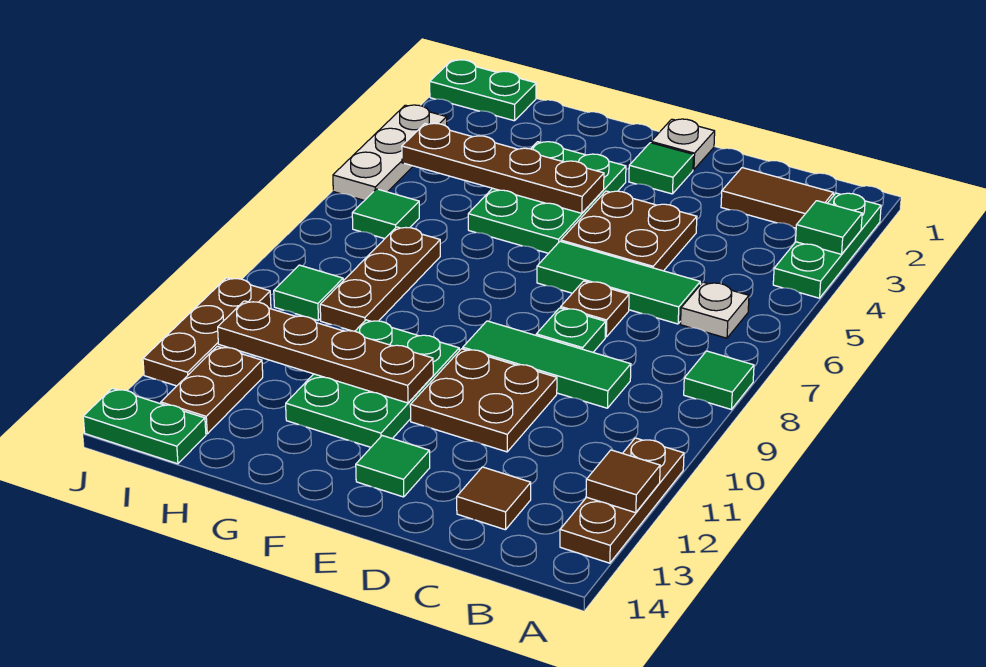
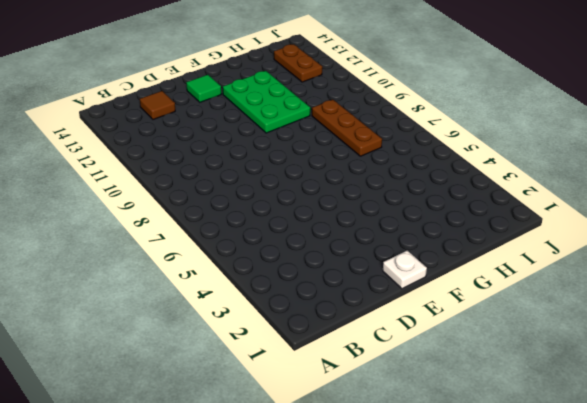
none -> green plate A2:A4 level 1
none -> green tile A8 level 1
none -> brown plate A11:A13 level 1

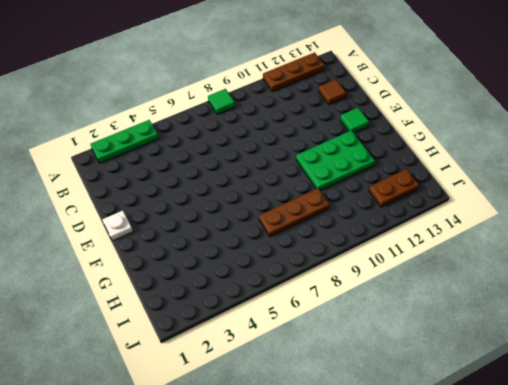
none -> brown tile B2:C2 level 1
none -> white plate B6 level 1
none -> green tile C6:E6 level 1

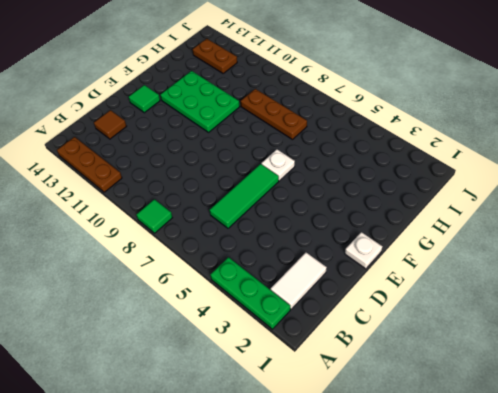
white tile B2:C2 level 1 -> brown tile B2:C2 level 1
white plate F6 level 1 -> white plate B6 level 1
none -> green tile C9:E9 level 1
none -> brown plate D4:E5 level 1
none -> brown plate D7 level 1

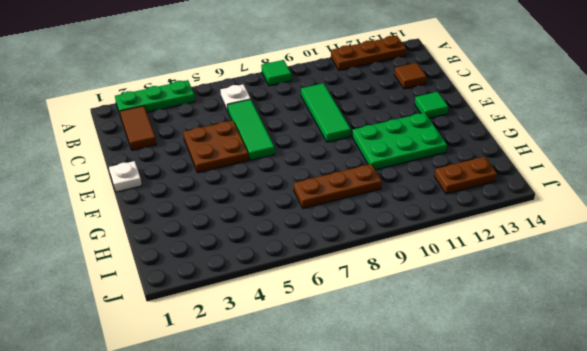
none -> brown plate D7 level 1
none -> green plate D8 level 1
none -> brown plate D10:E11 level 1

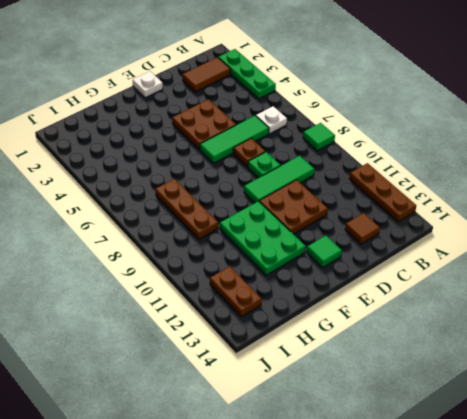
none -> green tile E2 level 1
none -> green plate F3:G5 level 1
none -> green plate I1:J1 level 1

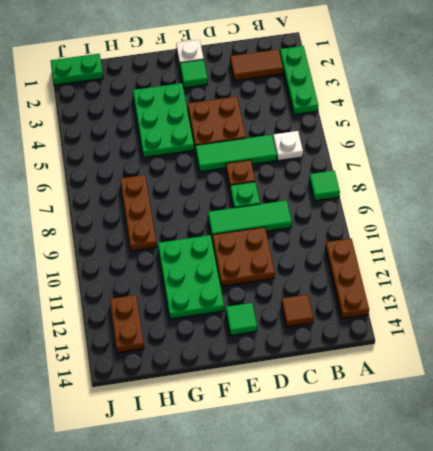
none -> green tile I6 level 1
none -> green tile I9 level 1
none -> green plate I14:J14 level 1

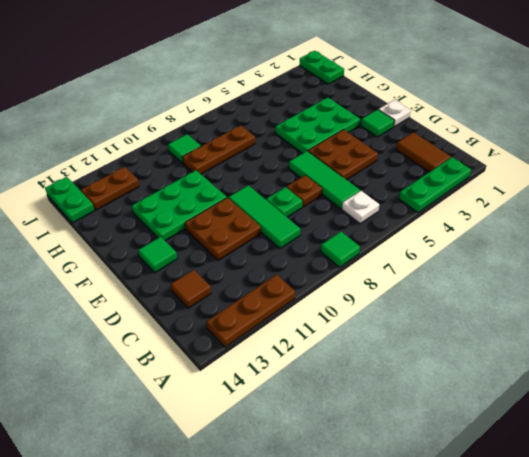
none -> green tile I6 level 1
none -> white plate J3:J5 level 1
none -> brown plate J10:J12 level 1

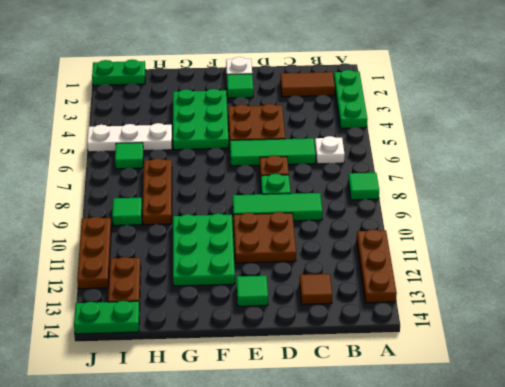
white plate H5:J5 level 1 -> white plate J3:J5 level 1
none -> green tile A3 level 2
none -> brown tile A12 level 2
none -> brown plate F4:I4 level 2

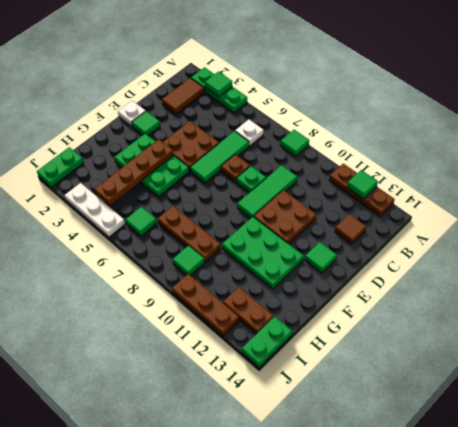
green tile A12 level 2 -> brown tile A12 level 2
none -> brown plate F11:I11 level 2

